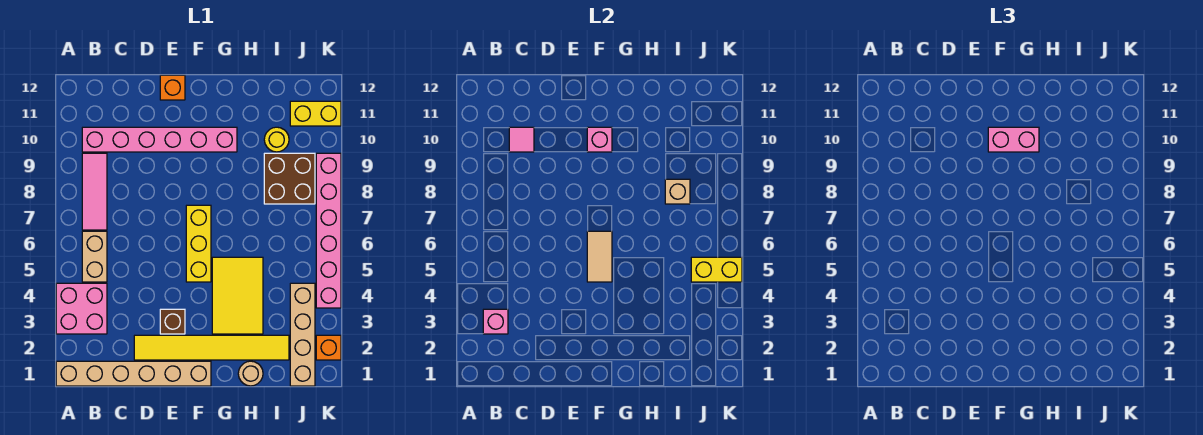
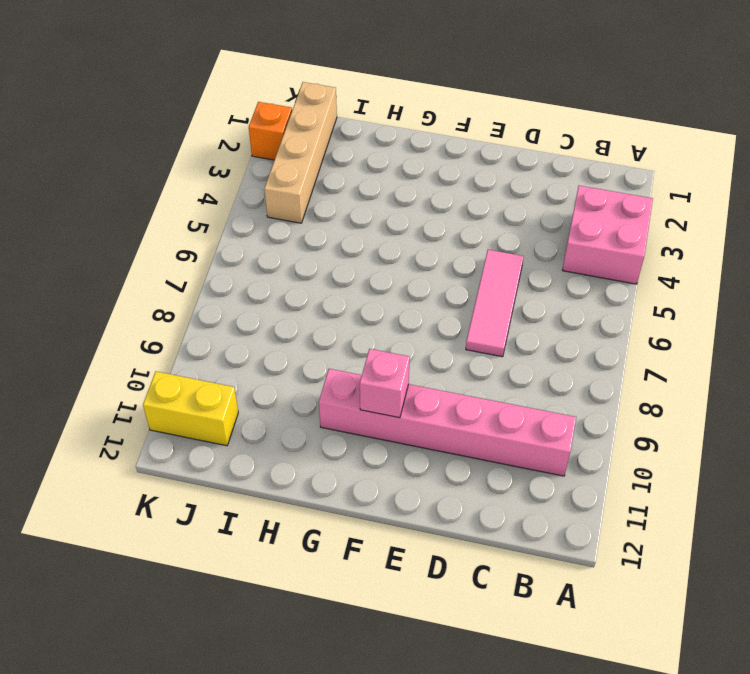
pink tile D5:D7 level 1 -> pink tile B7:B9 level 1
none -> tan brick A1:F1 level 1
none -> tan brick B5:B6 level 1
none -> yellow tile D2:I2 level 1

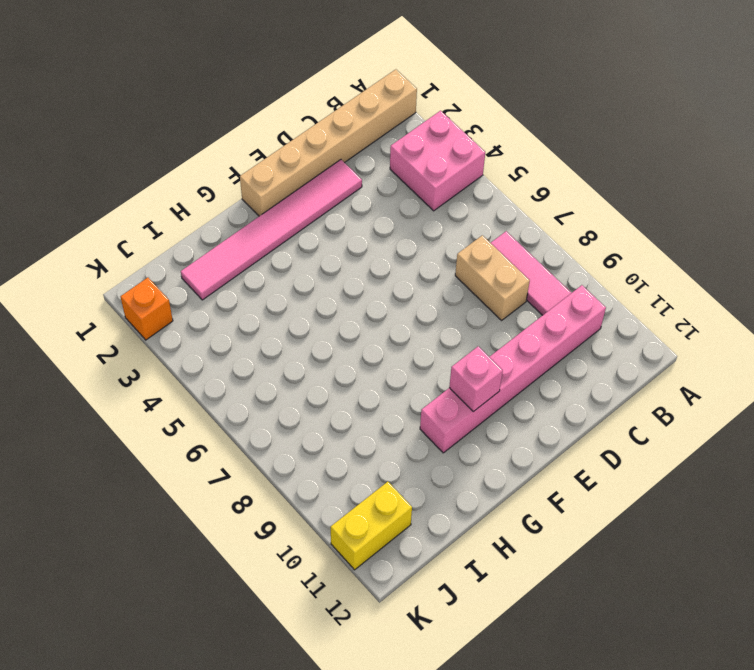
tan brick C7:C8 level 1 -> tan brick B5:B6 level 1
pink tile D2:I2 level 1 -> yellow tile D2:I2 level 1
none -> brown brick E3 level 1
none -> orange brick E12 level 1
none -> yellow brick F5:F7 level 1

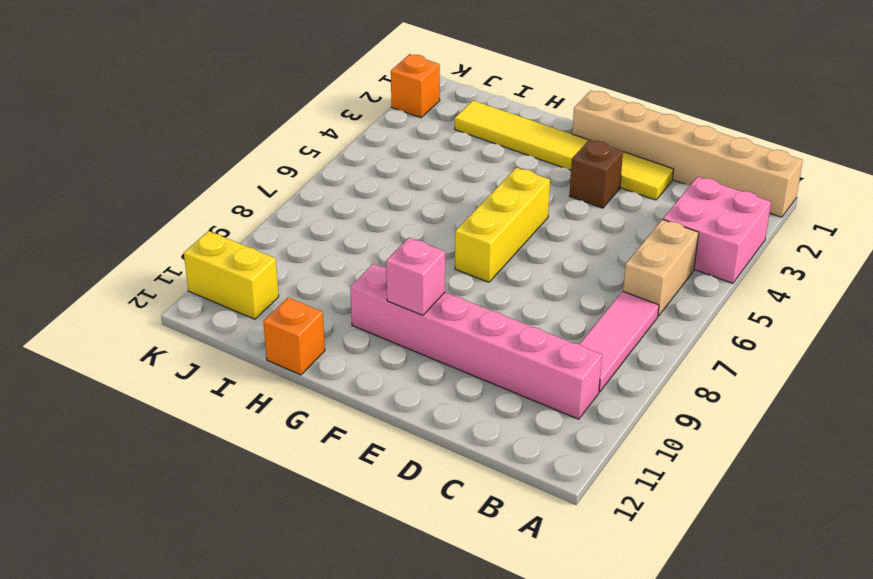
orange brick H12 level 1 -> orange brick E12 level 1
none -> yellow tile G3:H5 level 1
none -> tan round brick H1 level 1
none -> brown brick I8:J9 level 1

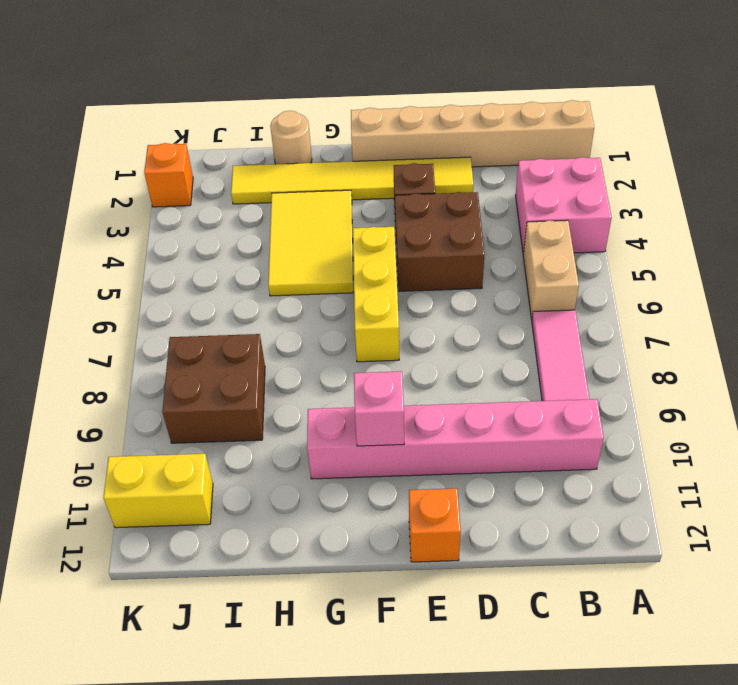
brown brick D4:E5 level 1 -> none
none -> yellow round brick I10 level 1
none -> tan brick J1:J4 level 1
none -> pink brick K4:K9 level 1

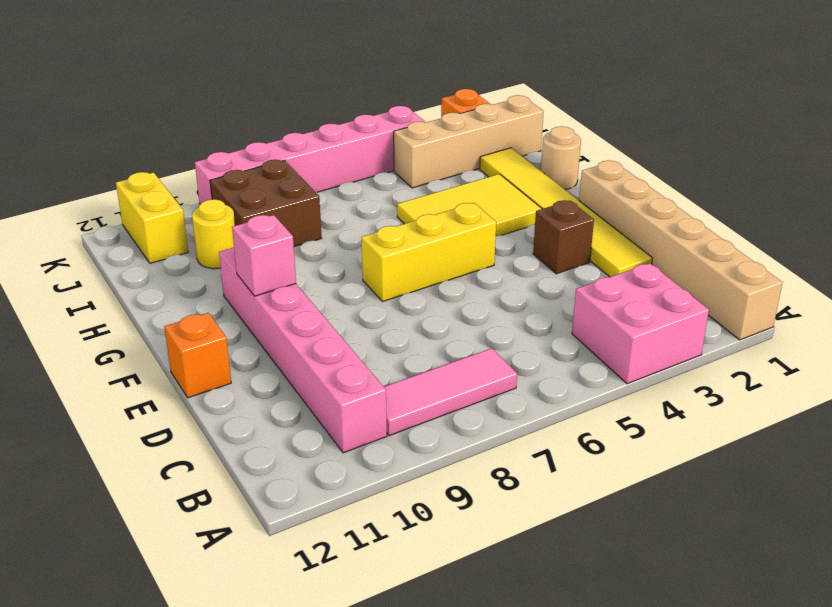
none -> tan brick B5:B6 level 1
none -> pink brick B3 level 2
none -> pink tile C10 level 2

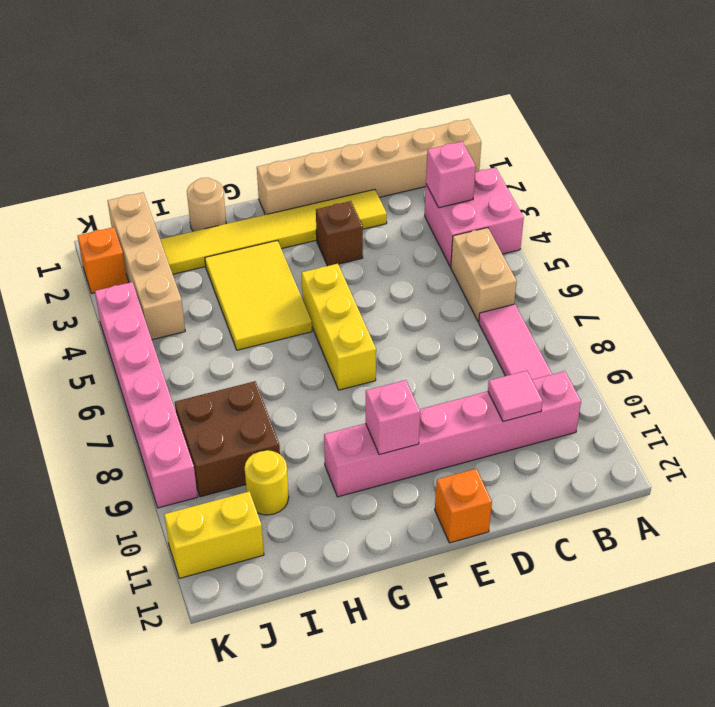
none -> tan tile F5:F6 level 2
none -> tan brick I8 level 2
none -> yellow brick J5:K5 level 2

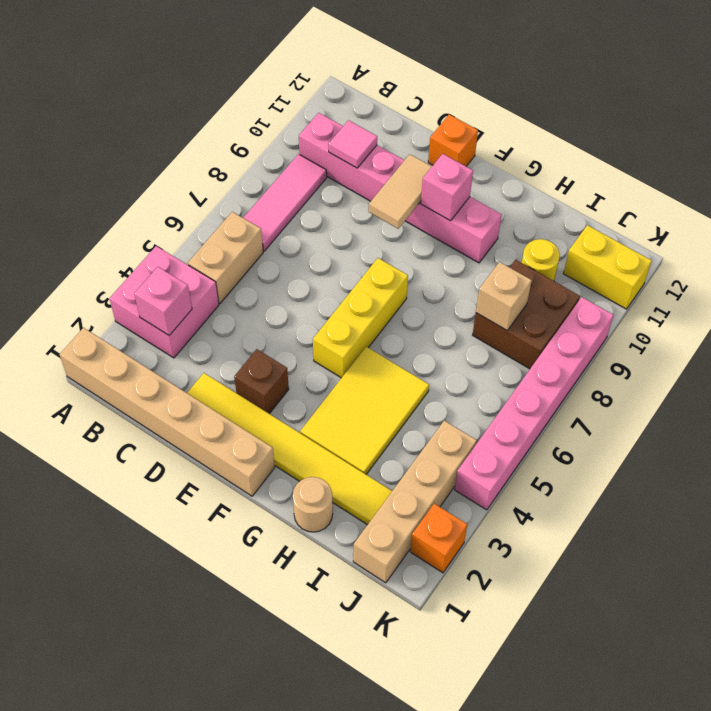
tan tile E9:E10 level 2 -> tan tile F5:F6 level 2
none -> yellow brick J5:K5 level 2
none -> pink brick F10:G10 level 3

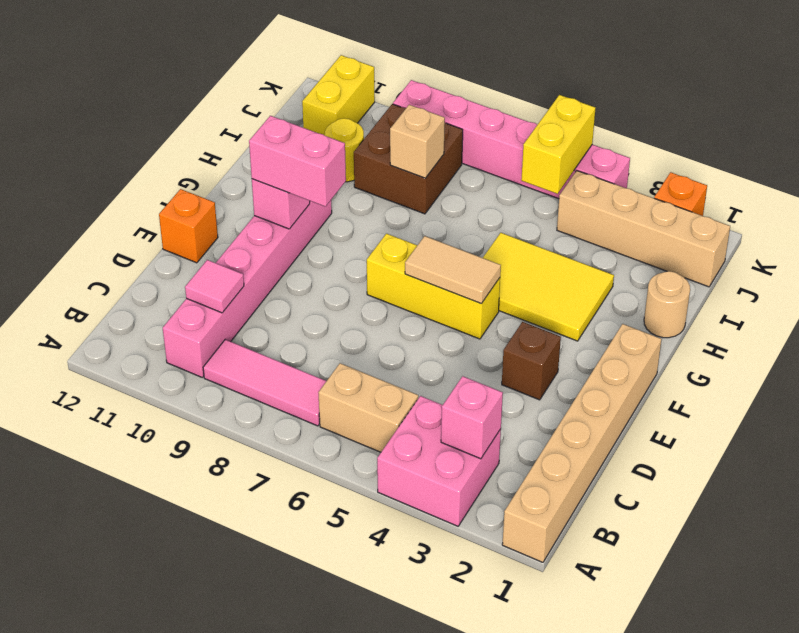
pink brick F9:F10 level 3 -> pink brick F10:G10 level 3
none -> yellow tile D2:I2 level 1

